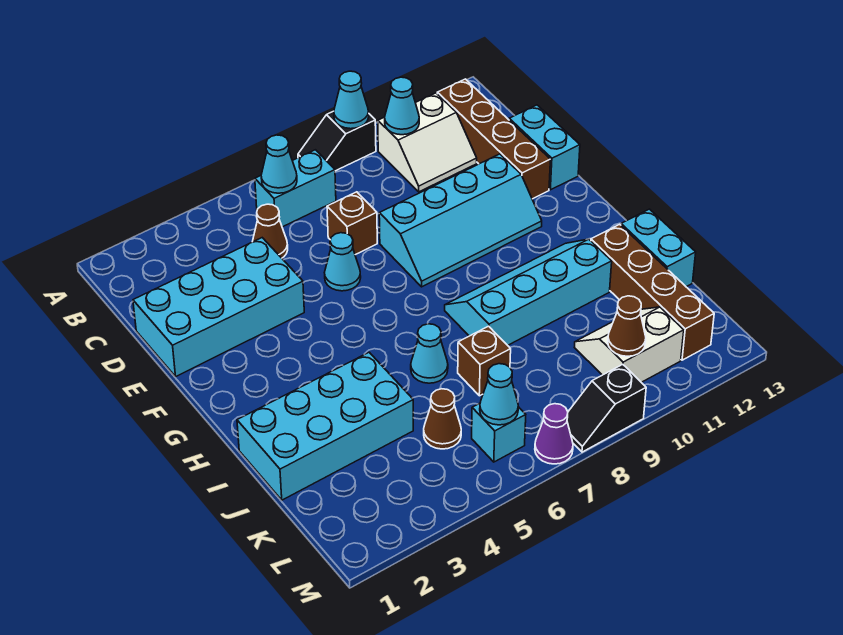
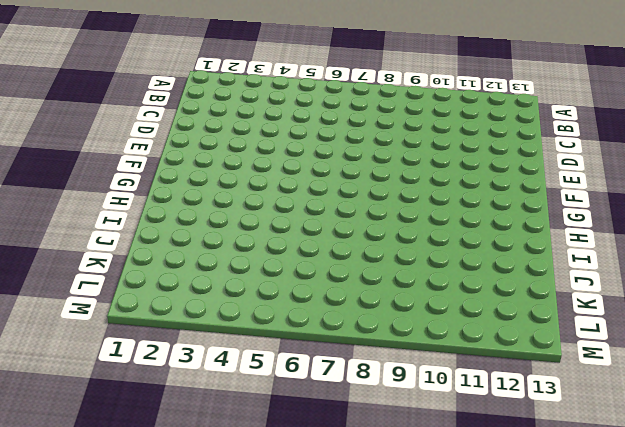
none -> black slope A8:A9 level 1 top 9
none -> cyan brick B6:B7 level 1
none -> white slope B10:C11 level 1 top B

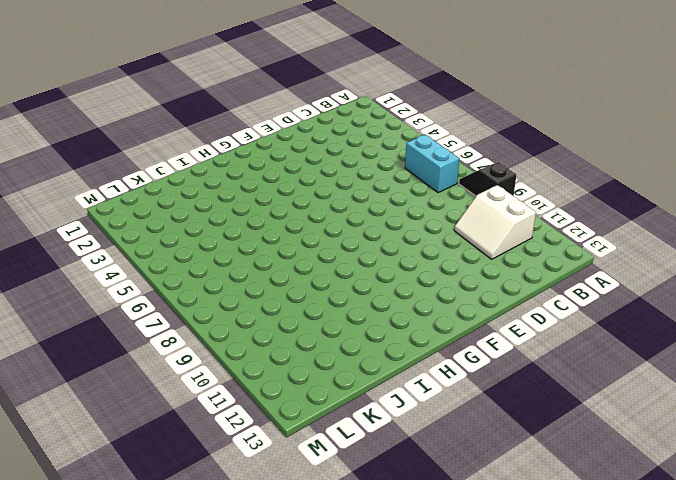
none -> brown brick B12:E12 level 1
none -> brown cone C5 level 1
none -> cyan brick D1:E4 level 1

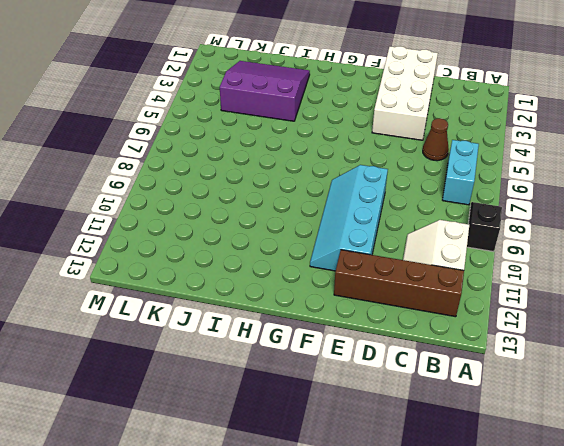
white brick D1:E4 level 1 -> cyan brick D1:E4 level 1
purple slope I2:K4 level 1 top 4 -> cyan brick I1:J4 level 1
none -> brown brick D7 level 1
none -> cyan brick D13:E13 level 1
none -> cyan cone E6 level 1

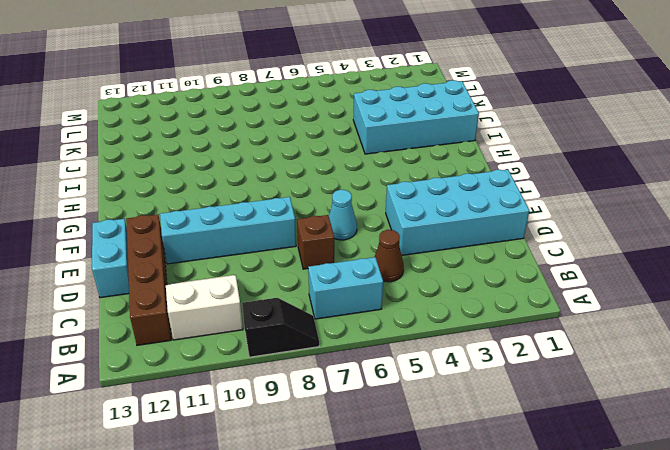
none -> cyan slope H8:I11 level 1 top I
none -> cyan cone I6 level 1
none -> brown brick I12:L12 level 1

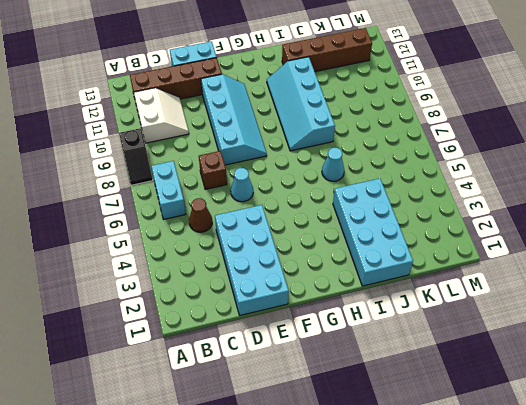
none -> cyan brick I13:J13 level 1
none -> brown brick J7 level 1
none -> brown cone K5 level 1

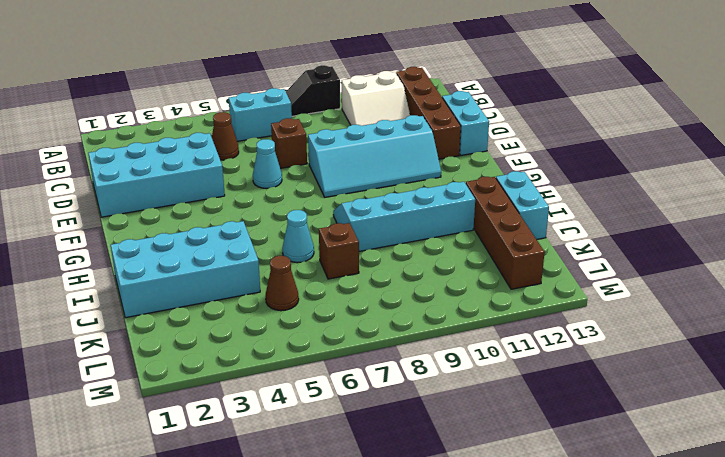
none -> white slope K10:L11 level 1 top L
none -> cyan brick L6 level 1
none -> purple cone M7 level 1

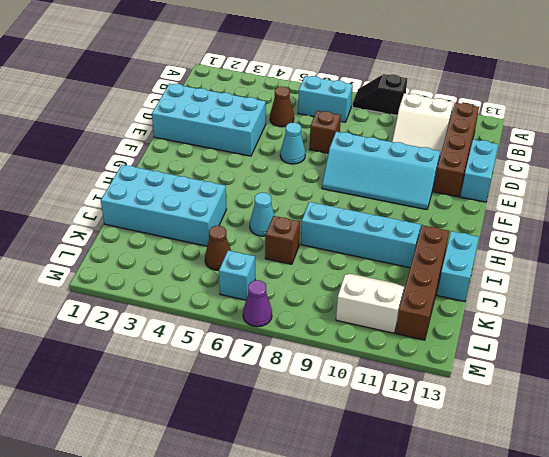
none -> black slope M8:M9 level 1 top 9
none -> cyan cone A9 level 2
none -> cyan cone B6 level 2

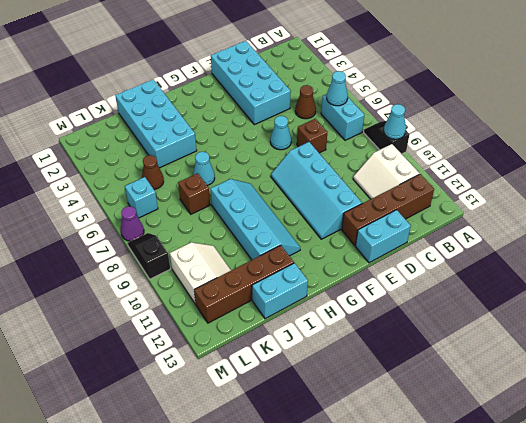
none -> cyan cone B10 level 2
none -> cyan cone L6 level 2
none -> brown cone L10 level 2

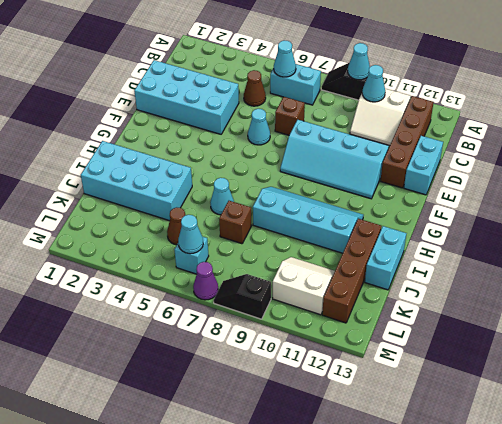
none -> brown cone L10 level 2

